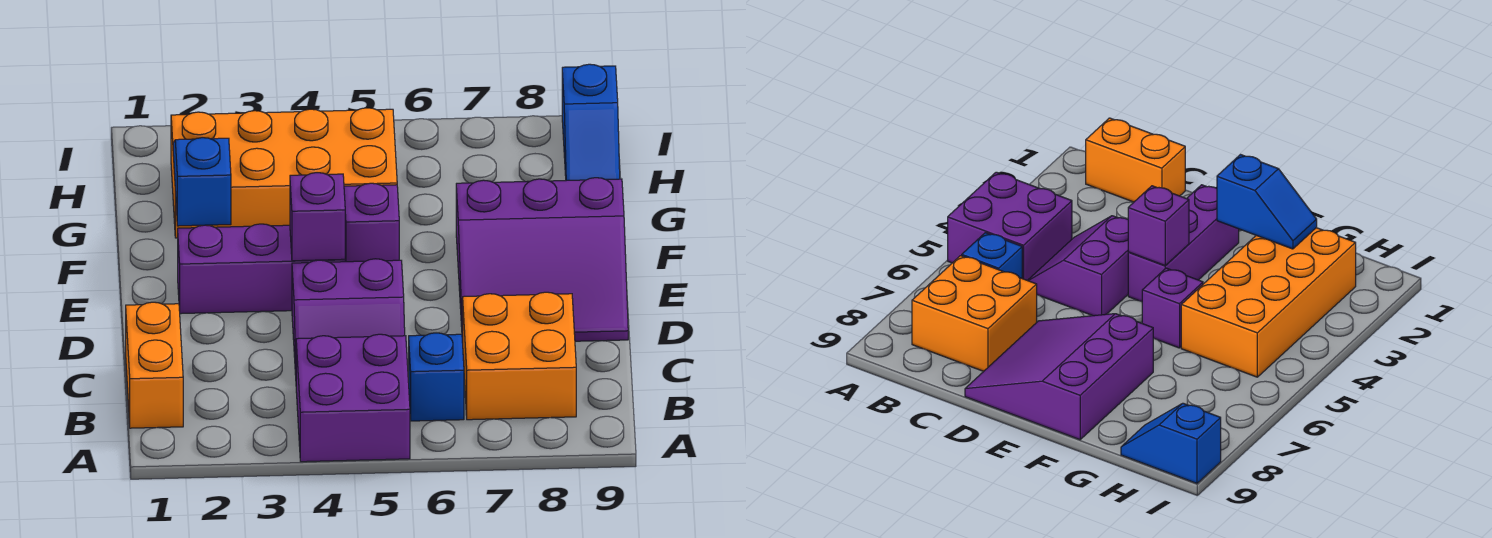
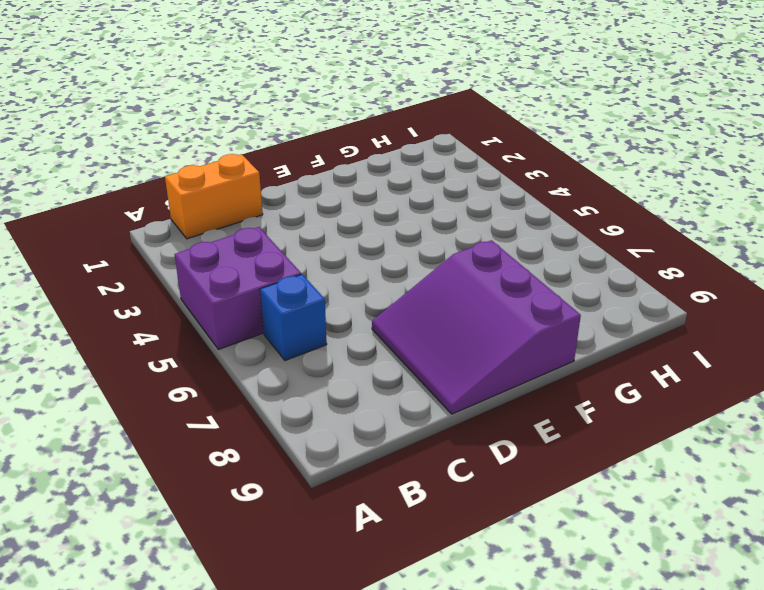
none -> orange brick B7:C8 level 1
none -> purple slope C4:D5 level 1 top D
none -> purple brick E2:E4 level 1

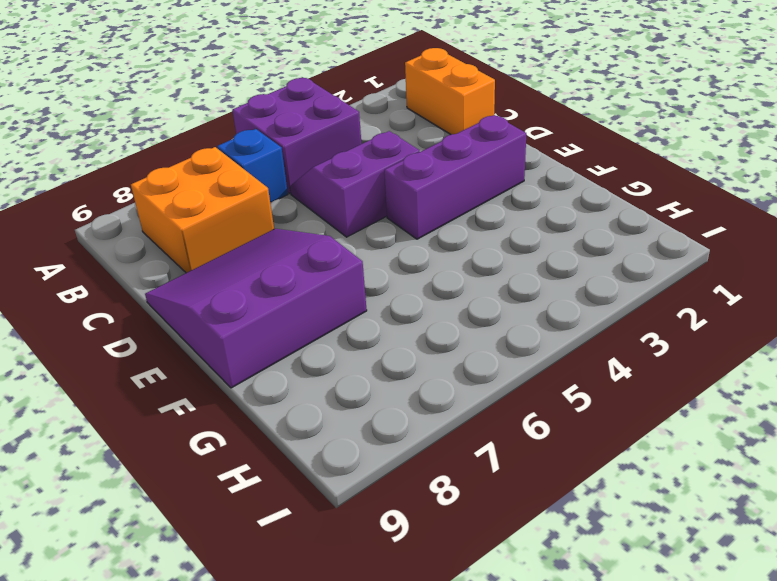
none -> purple brick F5 level 1
none -> orange brick G2:H5 level 1
none -> blue slope H9:I9 level 1 top I

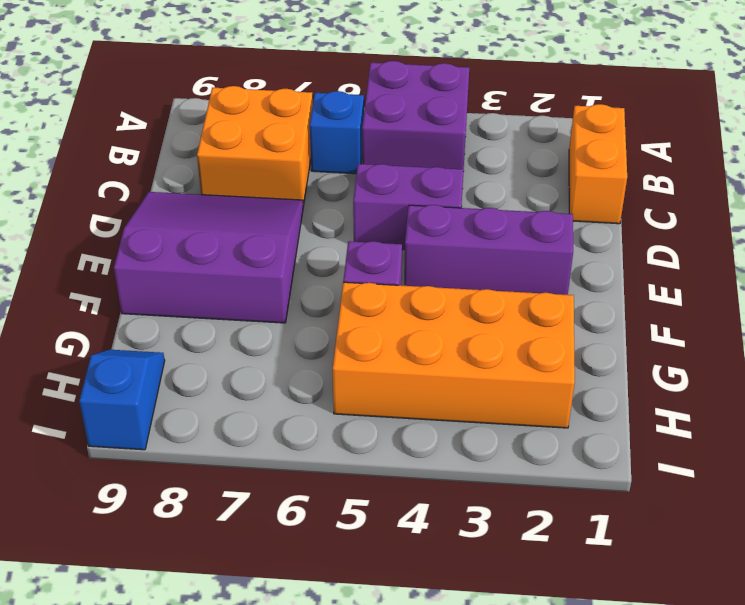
none -> purple brick E4 level 2
none -> blue slope F2:G2 level 2 top F

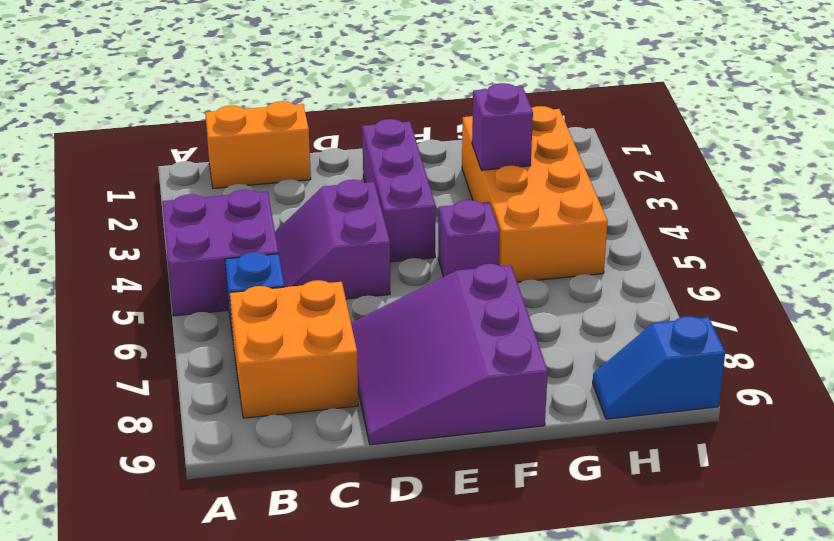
purple brick G3 level 2 -> purple brick E4 level 2
none -> blue slope F2:G2 level 2 top F

